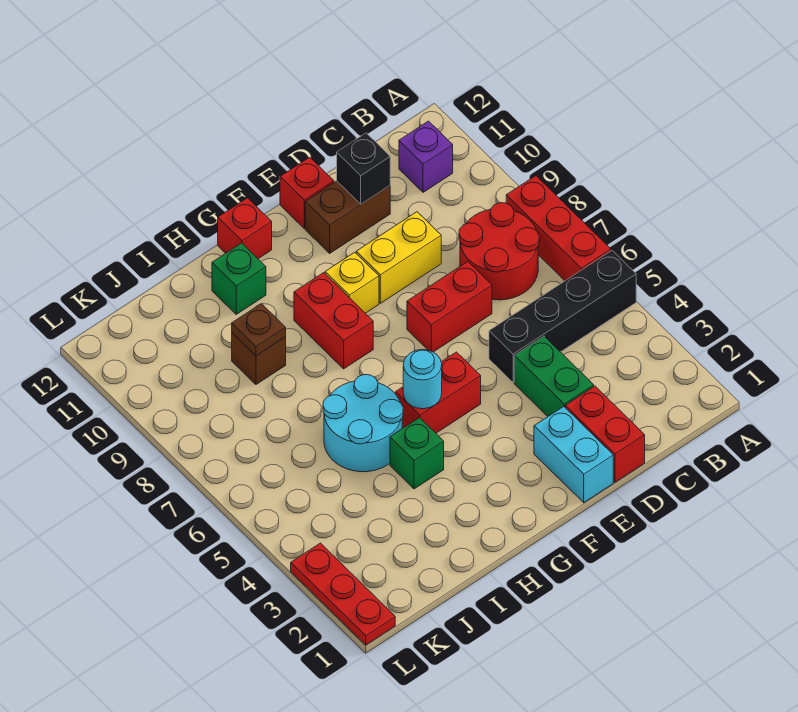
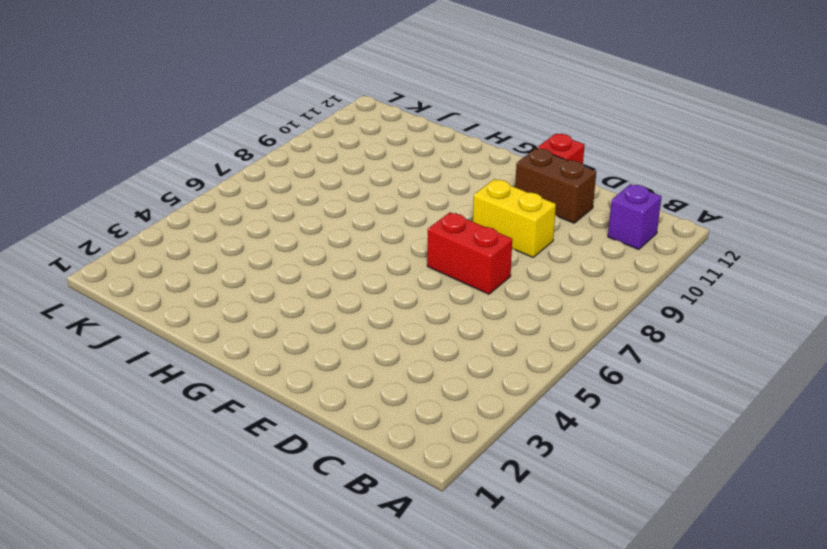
none -> black brick A5:D5 level 1
none -> red brick A6:A8 level 1
none -> red round brick B7:C8 level 1

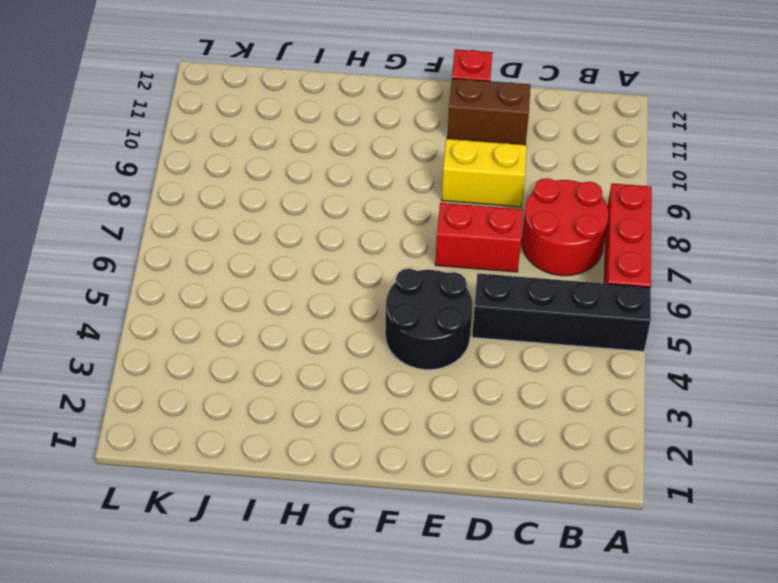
black round brick E4:F5 level 1 -> red brick F5:G5 level 1
none -> purple brick B11 level 1
none -> red brick D1:D2 level 1
none -> green brick D3:D4 level 1

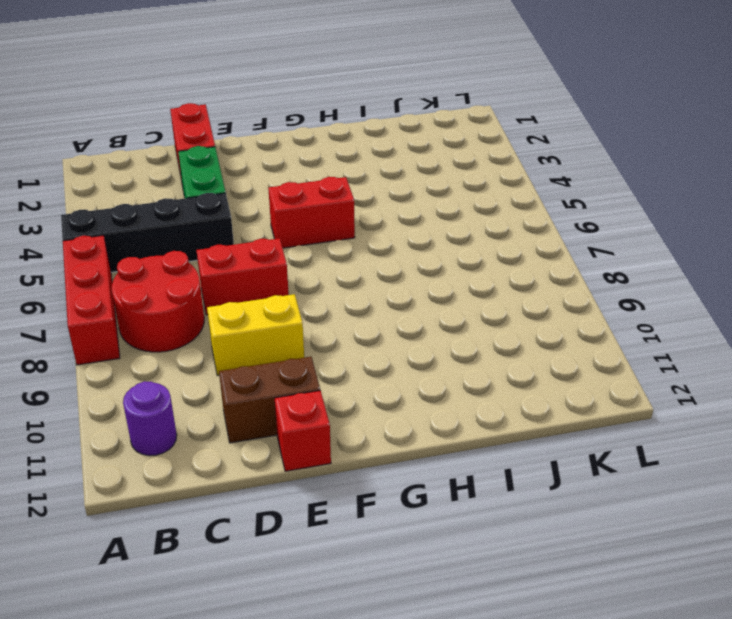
purple round brick B11 level 1 -> purple brick B11 level 1
none -> cyan brick E1:E2 level 1
none -> yellow brick F9 level 1
none -> red brick G8:G9 level 1

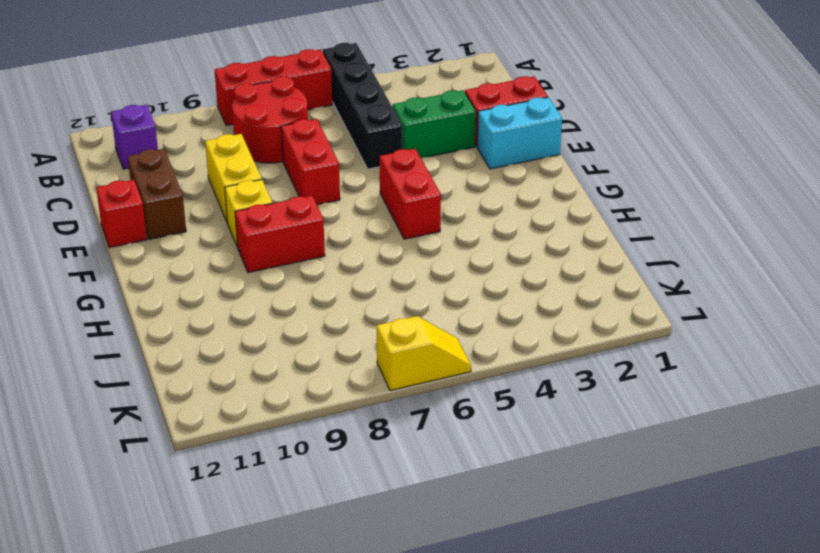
yellow slope L6:L7 level 1 top 7 -> none
none -> red brick G12 level 1
none -> green brick H4 level 1
none -> cyan round brick H5:I6 level 1

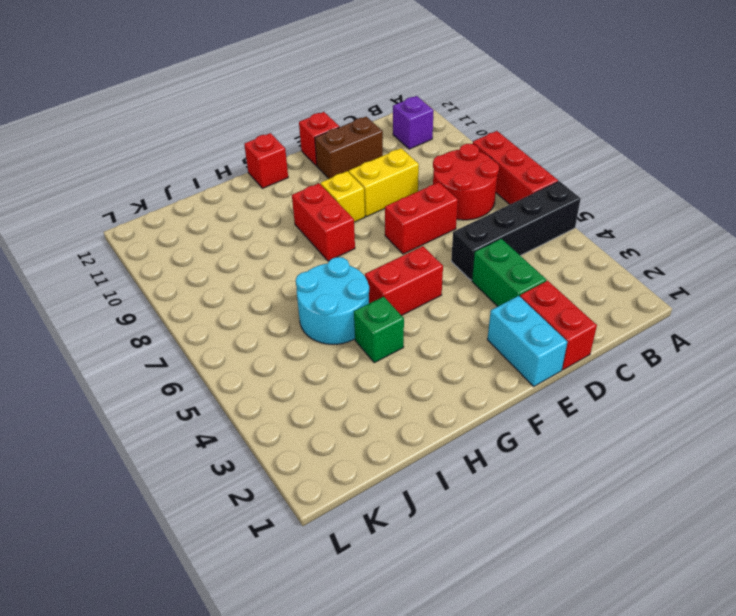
none -> green brick H11 level 1
none -> brown brick I9 level 1
none -> red plate L1:L3 level 1

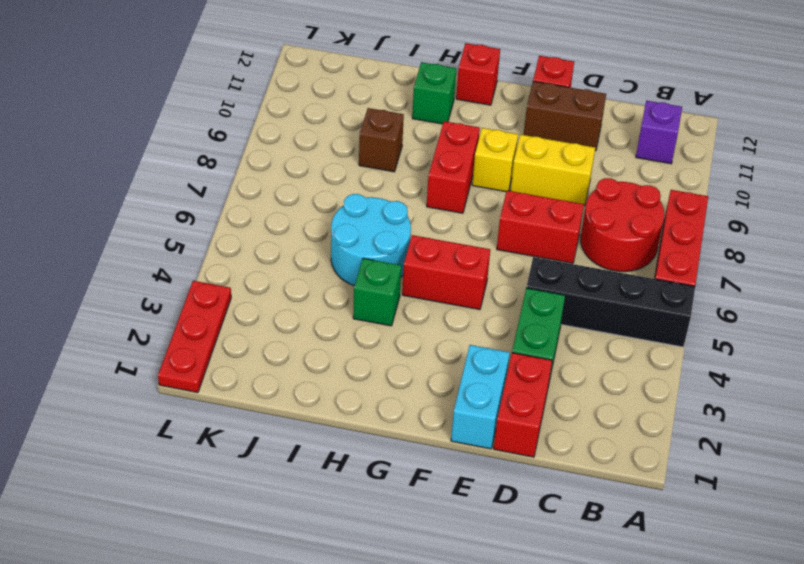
none -> black brick D11 level 2
none -> cyan round brick G5 level 2
none -> brown plate I9 level 2

